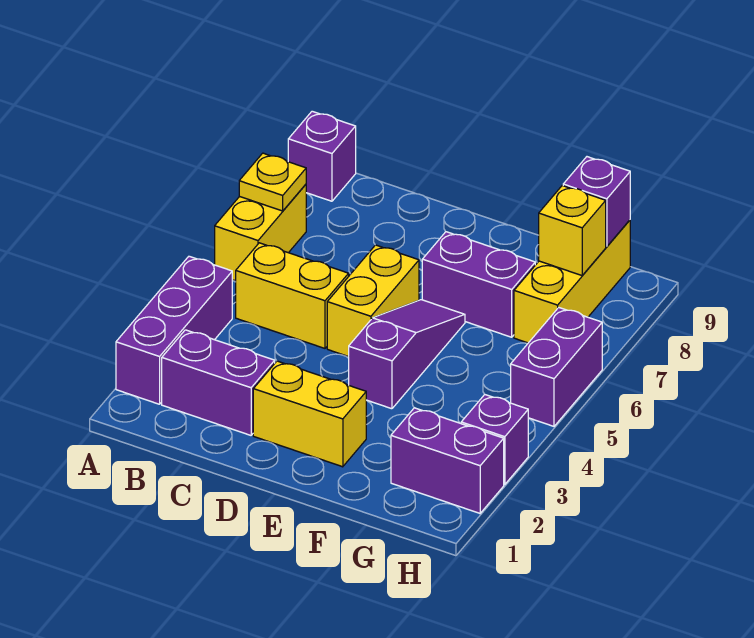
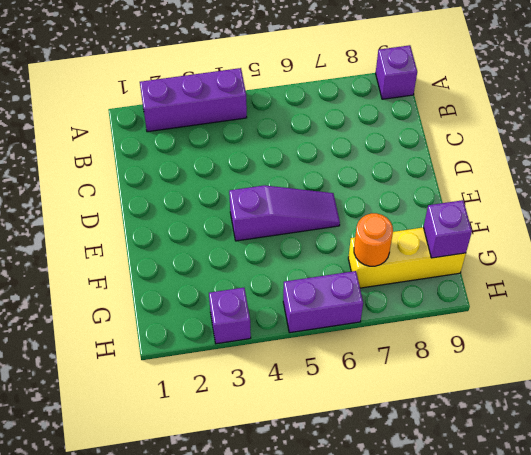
orange round brick G7 level 2 -> none
none -> yellow brick A6:A7 level 1
none -> purple brick B2:C2 level 1
none -> yellow brick B5:C5 level 1

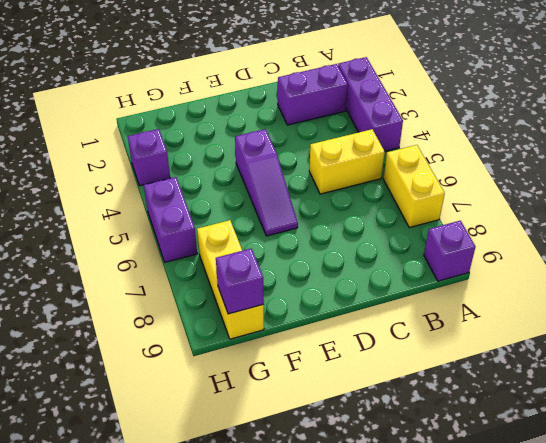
none -> yellow brick D2:E2 level 1
none -> yellow brick D5:D6 level 1
none -> purple brick E7:F7 level 1

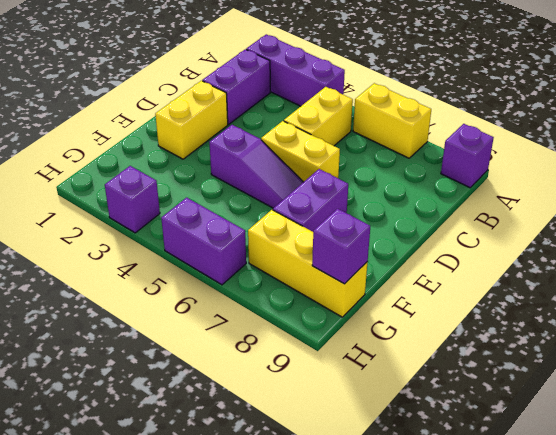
none -> purple brick G2:H2 level 1
none -> yellow plate A7 level 2
none -> yellow brick G8 level 2

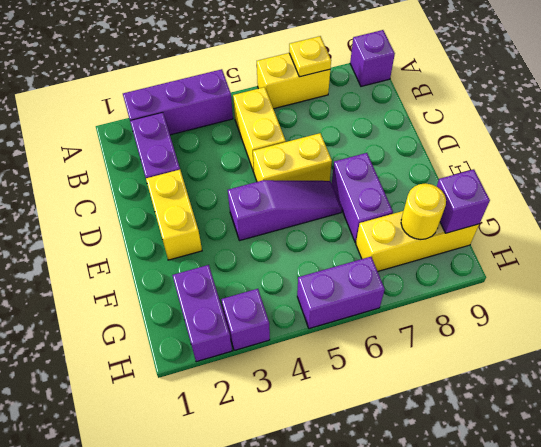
yellow round brick G8 level 2 -> yellow brick G8 level 2

